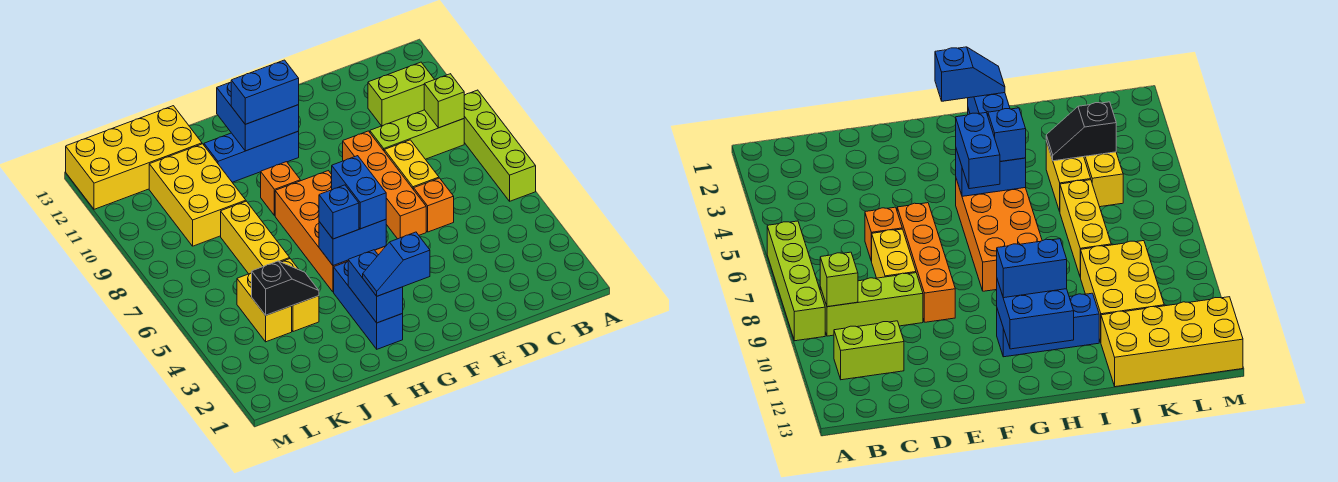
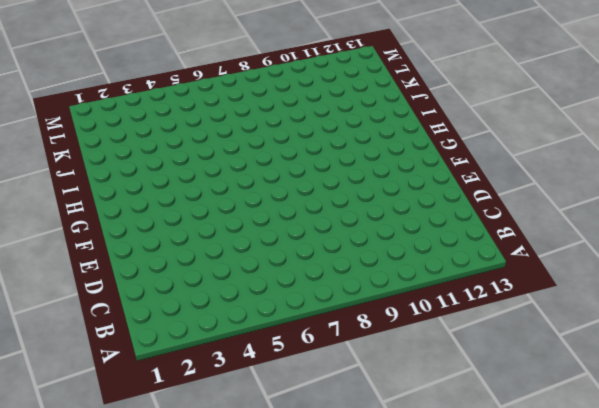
none -> lime brick A6:A9 level 1
none -> lime brick B9:D9 level 1
none -> lime brick B11:C11 level 1

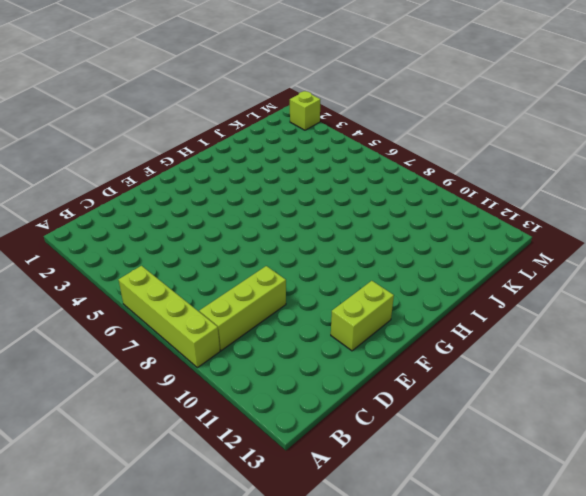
lime brick E12:F12 level 1 -> lime brick B11:C11 level 1
lime brick M2 level 1 -> lime brick B9 level 2
none -> orange brick D6 level 1
none -> yellow brick D7:D8 level 1
none -> orange brick E6:E9 level 1

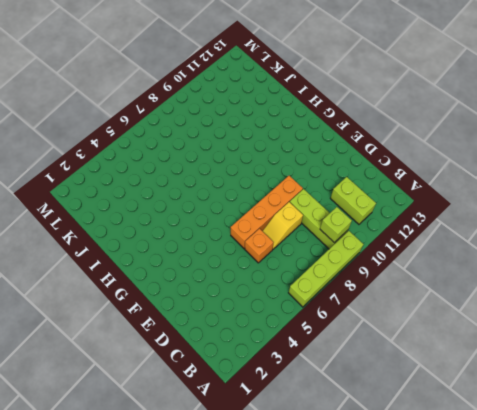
yellow slope D7:D8 level 1 top 8 -> yellow brick D7:D8 level 1
none -> orange brick G5:H8 level 1
none -> blue brick G11:I11 level 1
none -> blue brick H2:H4 level 1

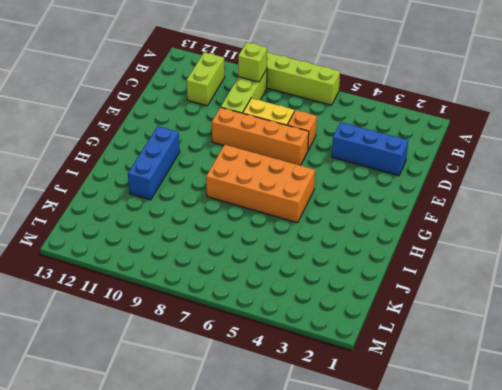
blue brick D2:D4 level 1 -> blue brick H2:H4 level 1
none -> orange brick H9 level 1
none -> yellow brick J4:J5 level 1
none -> yellow brick J6:J8 level 1

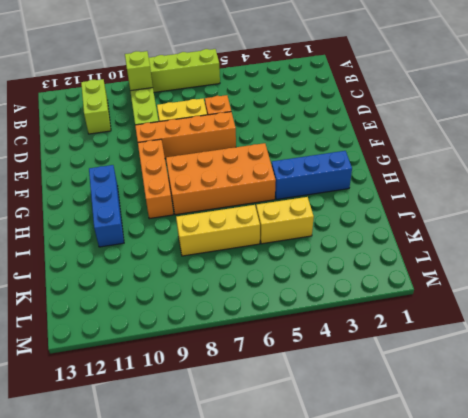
orange brick F9:H9 level 1 -> orange brick H9 level 1
none -> yellow brick J9:K11 level 1
none -> yellow brick J12:M13 level 1
none -> yellow brick K4:K5 level 1

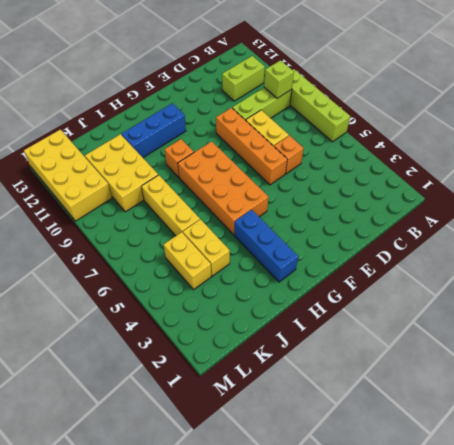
yellow brick L10:M13 level 1 -> yellow brick J12:M13 level 1
none -> blue brick G5:H5 level 2
none -> blue brick G11:H12 level 2
none -> blue brick H2:H3 level 2

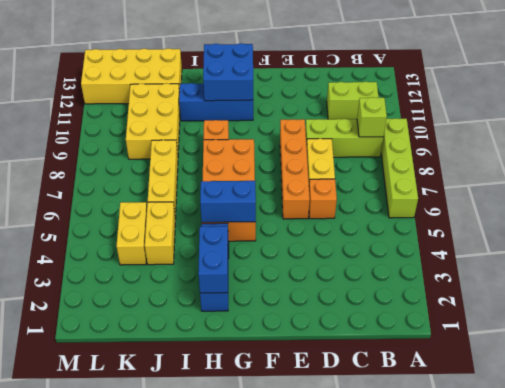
none -> black slope J4:K4 level 2 top K
none -> blue slope G2:H2 level 3 top G
none -> blue brick G5:G6 level 3

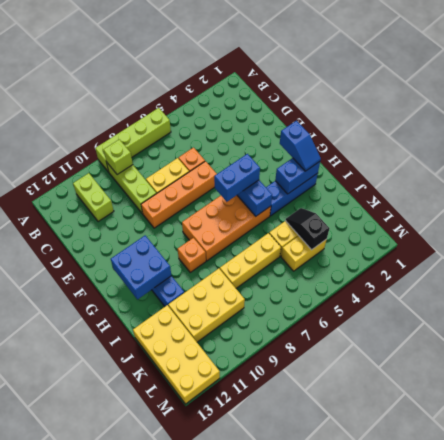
none -> blue brick G11:H11 level 3
none -> blue brick H5 level 3

